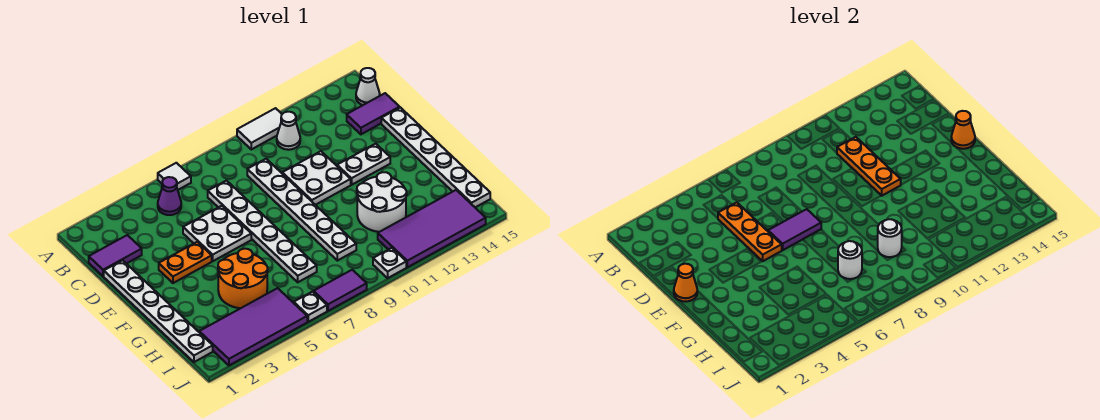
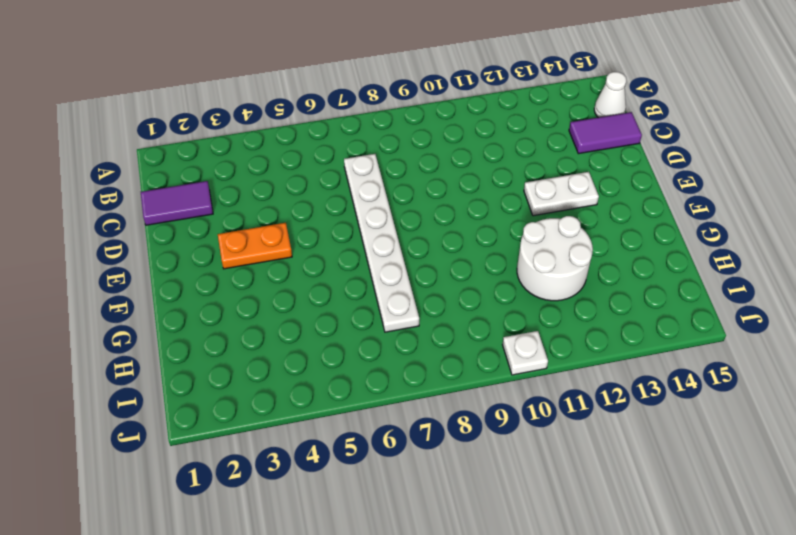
none -> white tile A6 level 1
none -> white tile A10:A11 level 1
none -> purple cone B5 level 1

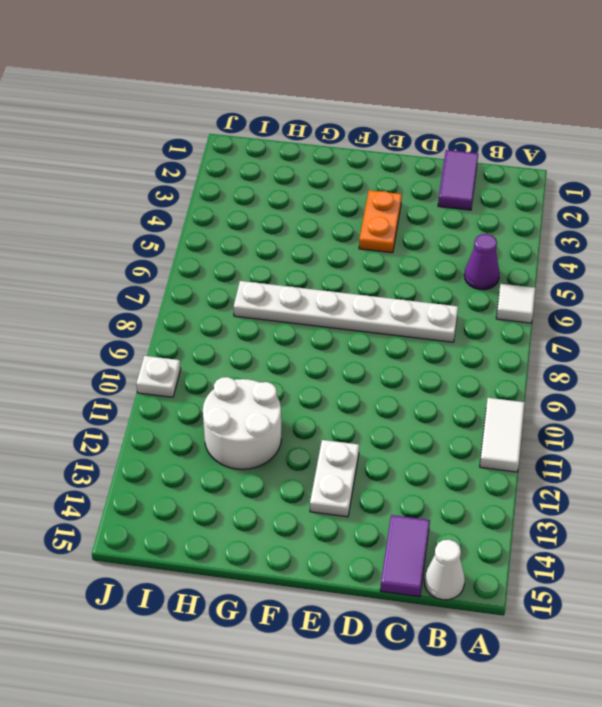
none -> white cone B11 level 1
none -> white plate C9:H9 level 1
none -> white plate D1:I1 level 1

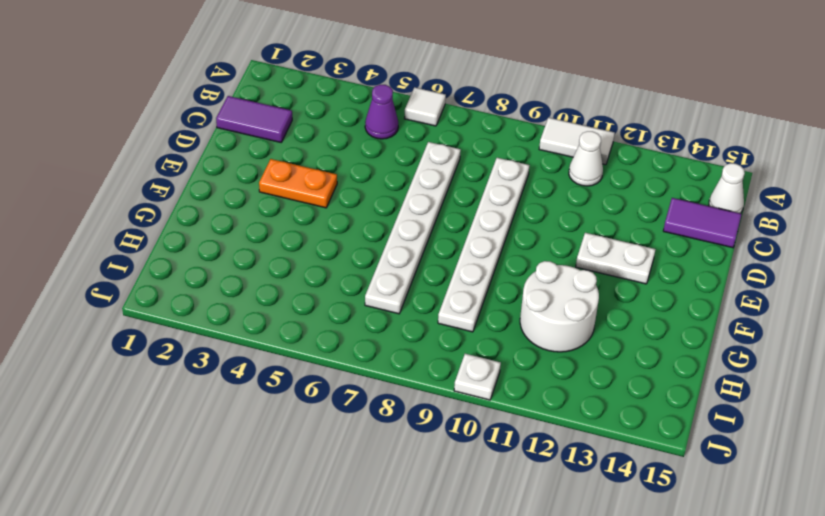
none -> white plate D1:I1 level 1
none -> white plate D5:E6 level 1
none -> white plate D10:E11 level 1

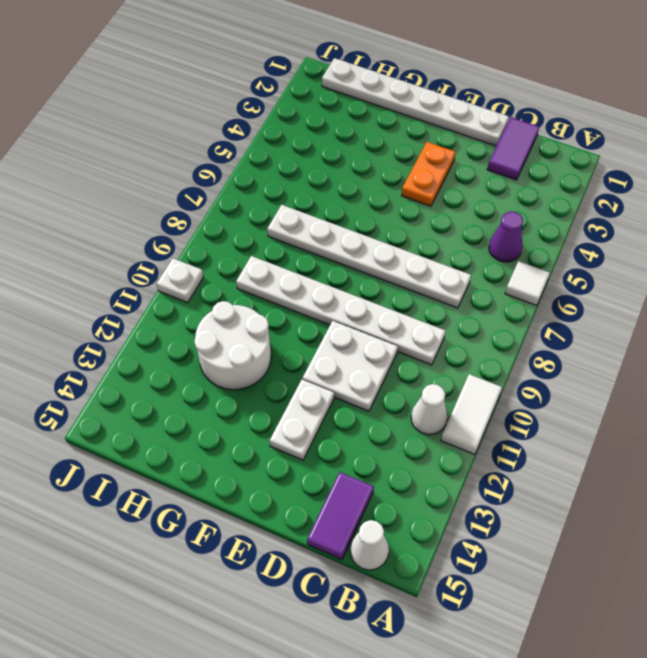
none -> white plate D5:E6 level 1
none -> white plate D15:I15 level 1
none -> orange round brick G4:H5 level 1

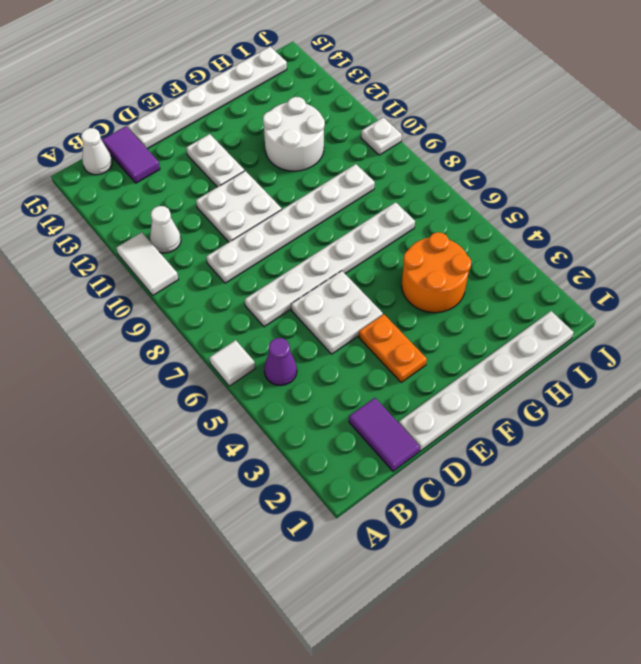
none -> purple tile I2:J5 level 1
none -> purple tile I11:J14 level 1
none -> white plate J6 level 1

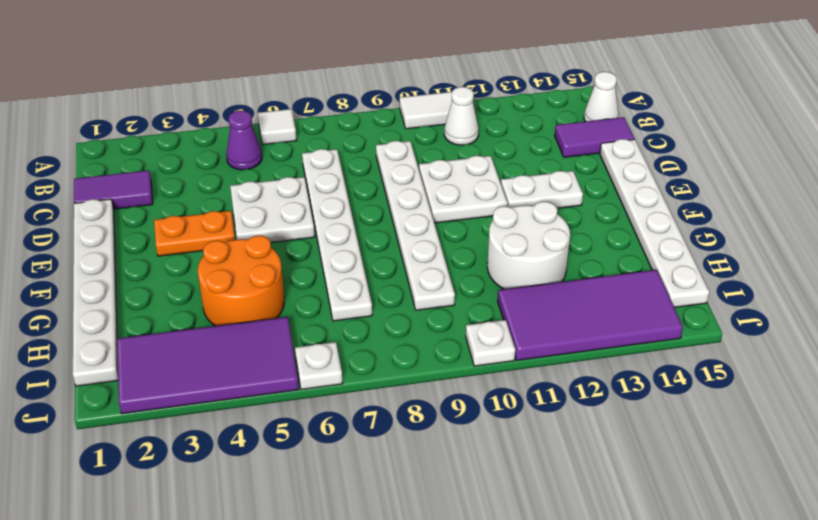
none -> purple tile J7:J8 level 1
none -> orange plate C5:E5 level 2
none -> orange plate C11:E11 level 2

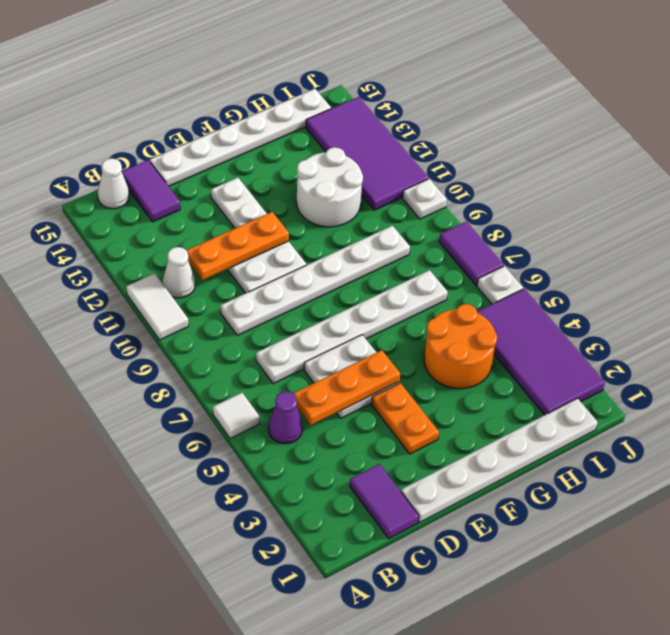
none -> orange cone E1 level 2
none -> purple tile E6:E7 level 2
none -> orange cone E15 level 2

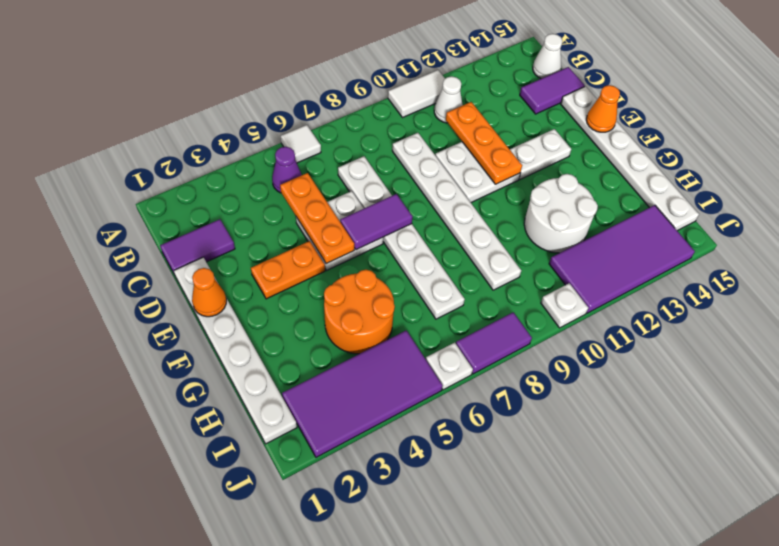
none -> white round brick H7 level 2
none -> white round brick H9 level 2

